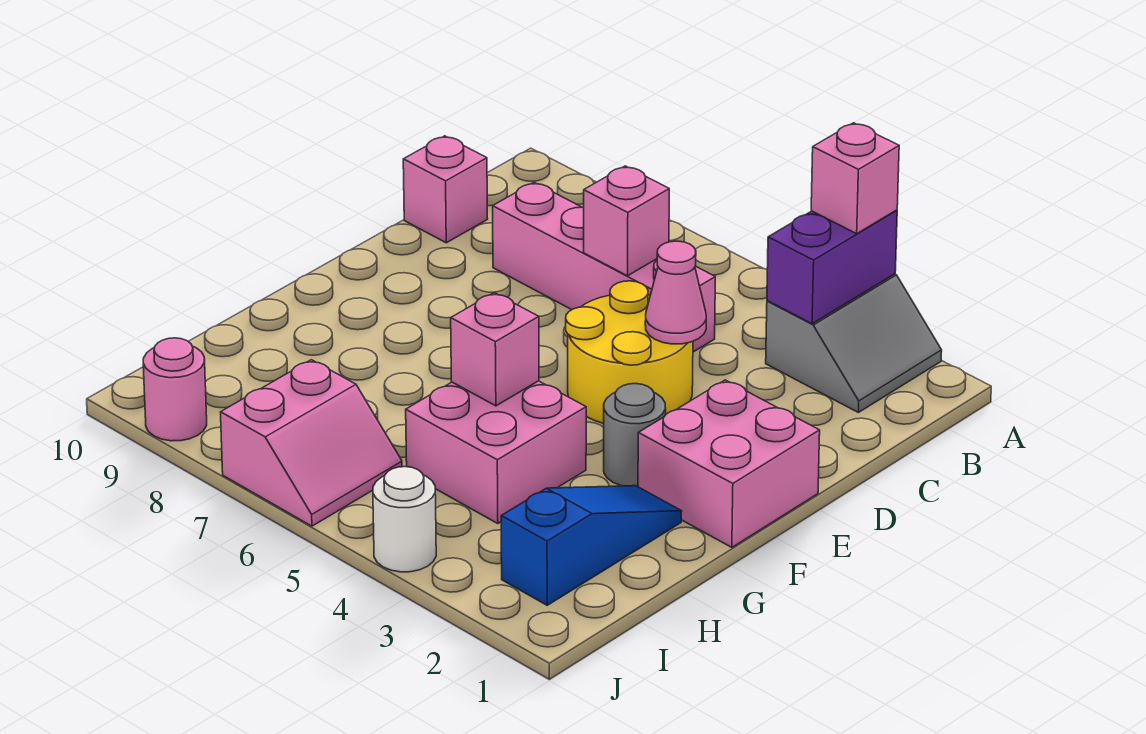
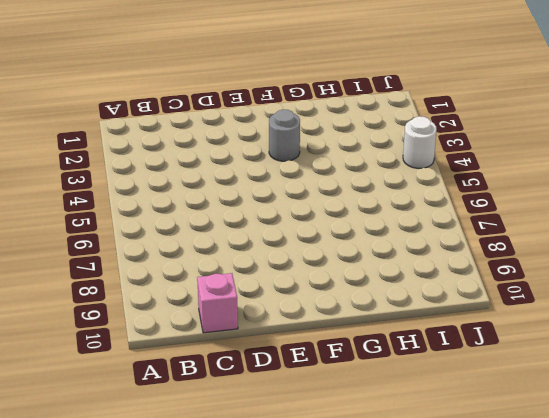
none -> grey slope A2:B3 level 1 top 3
none -> pink brick C5:C8 level 1
none -> yellow round brick D4:E5 level 1

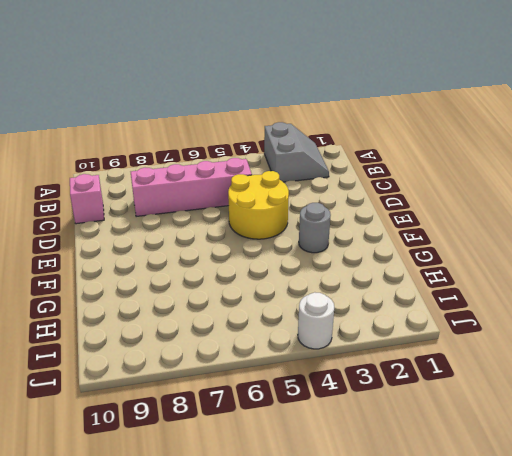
none -> pink brick E1:F2 level 1
none -> blue slope G2:I2 level 1 top I
none -> pink brick G4:H5 level 1

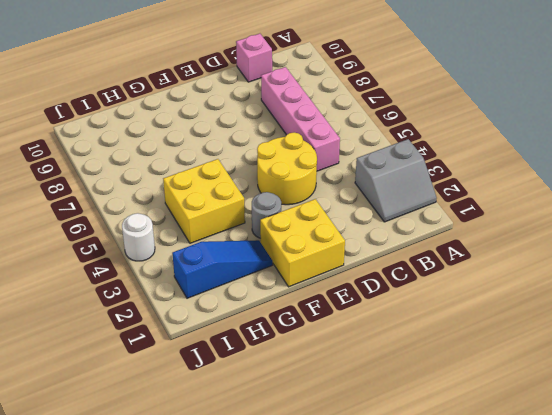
yellow brick E1:F2 level 1 -> pink brick E1:F2 level 1
yellow brick G4:H5 level 1 -> pink brick G4:H5 level 1
none -> pink slope I6:J7 level 1 top 7
none -> pink round brick J9 level 1
none -> purple brick A3:B3 level 2

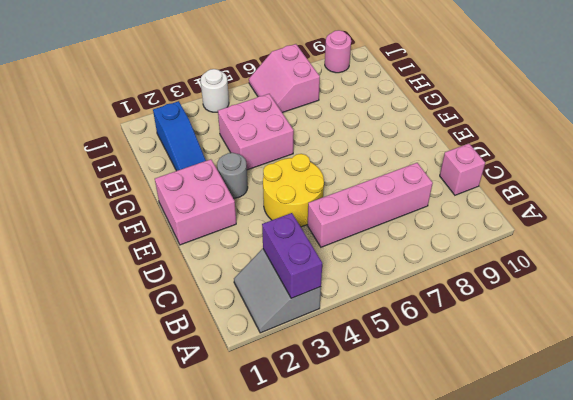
none -> pink brick C6 level 2
none -> pink cone D4 level 2
none -> pink brick G5 level 2

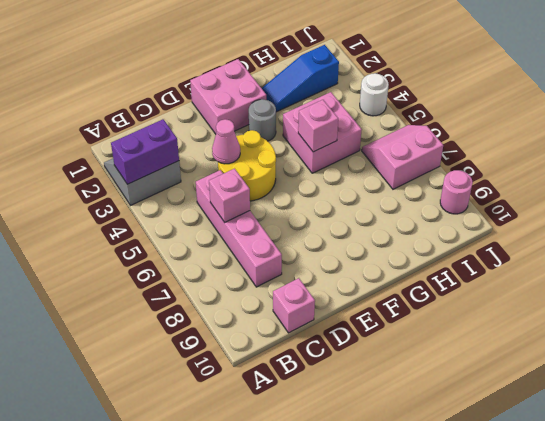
none -> pink brick A3 level 3

